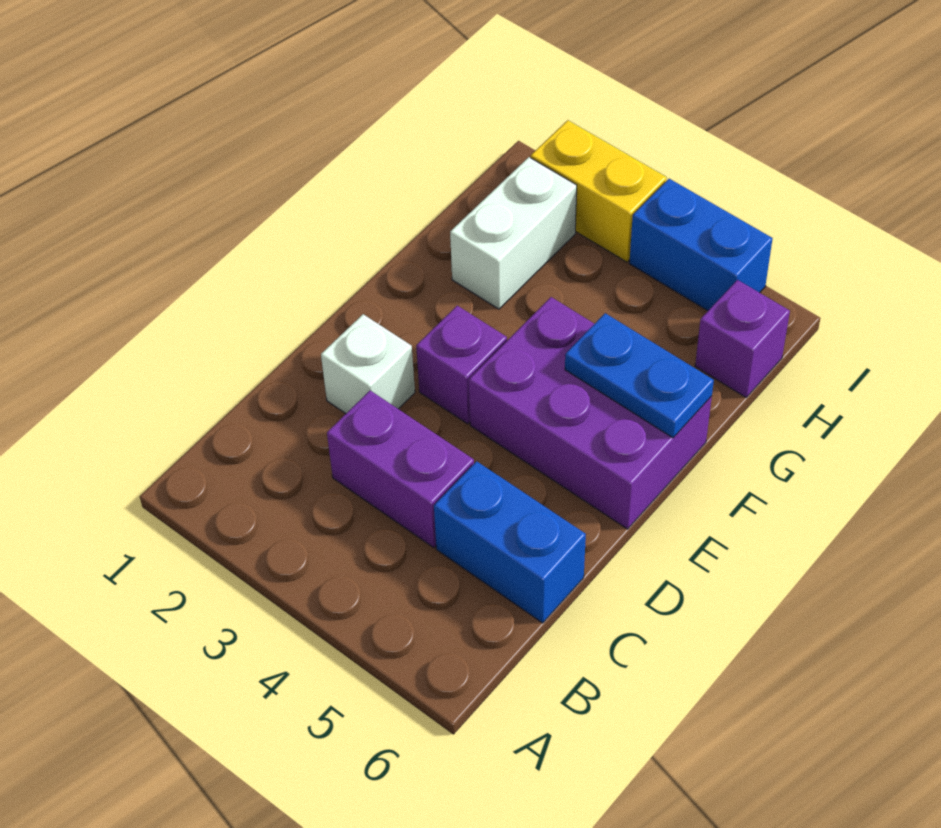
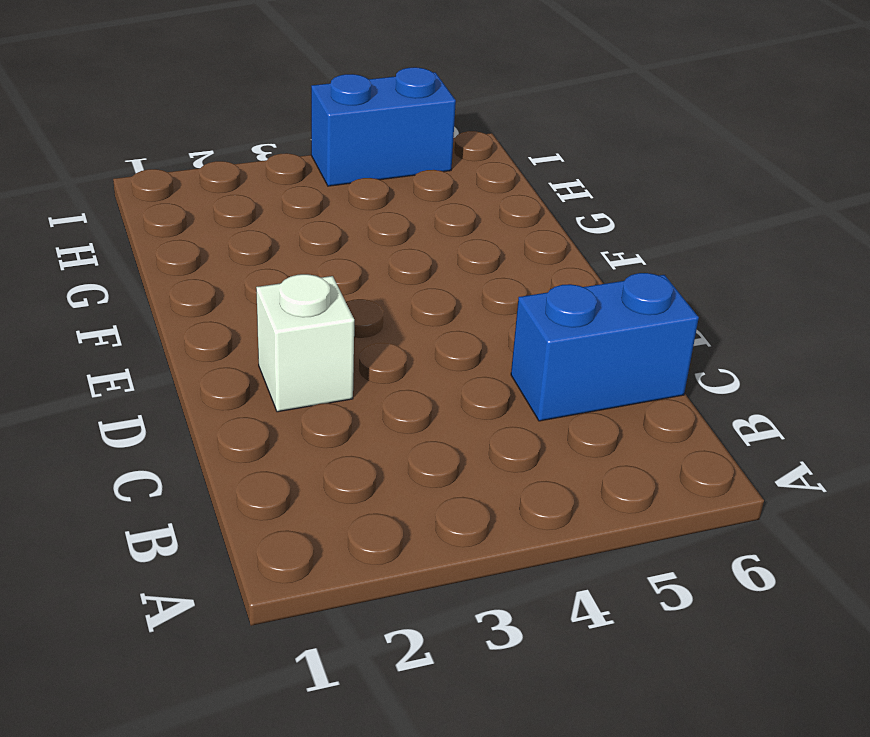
none -> purple brick C3:C4 level 1
none -> purple brick E3 level 1

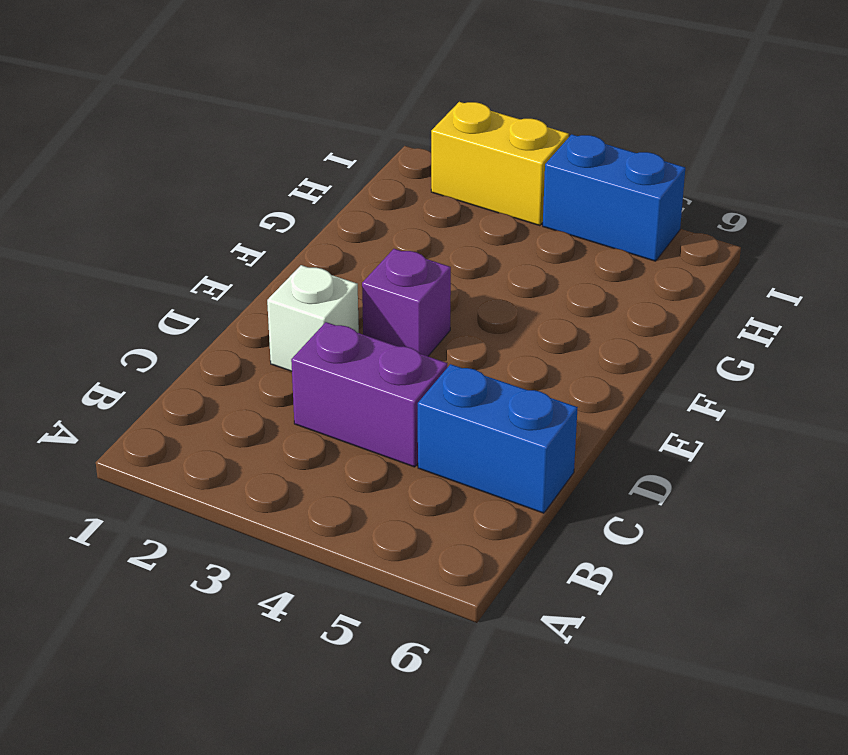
none -> purple brick E4:F6 level 1
none -> white brick G2:H2 level 1

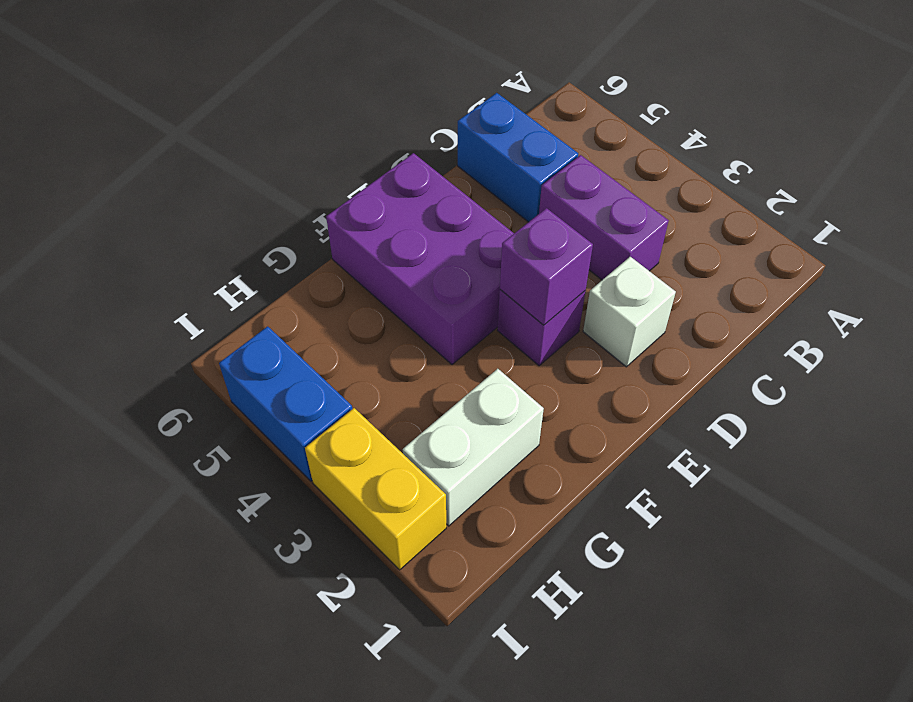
purple brick E3 level 2 -> purple brick H6 level 1
none -> blue plate F5:F6 level 2

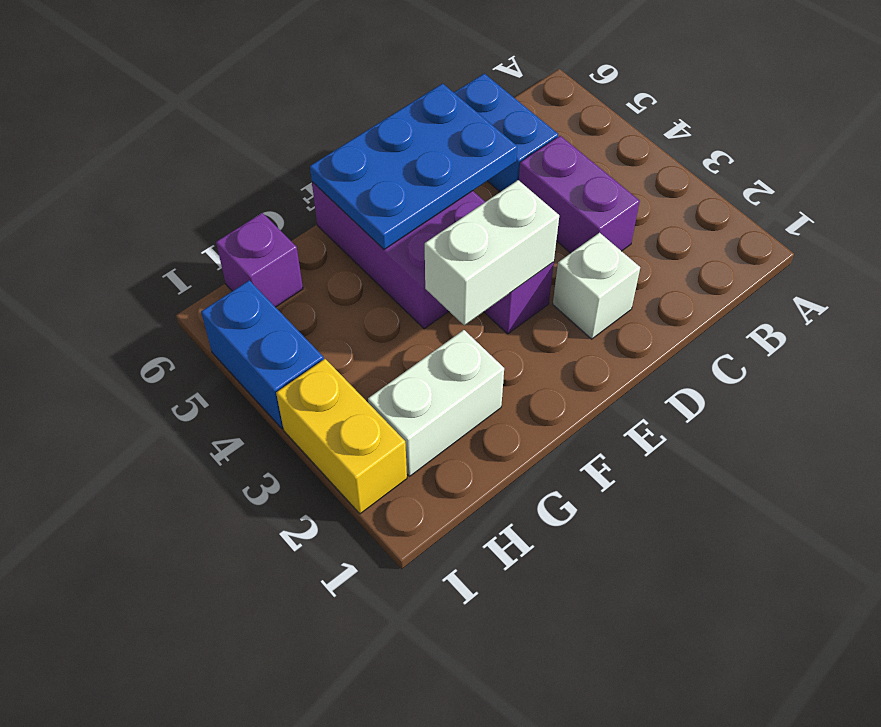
blue plate D5:F6 level 2 -> blue plate F5:F6 level 2
white brick E3:F3 level 2 -> none

